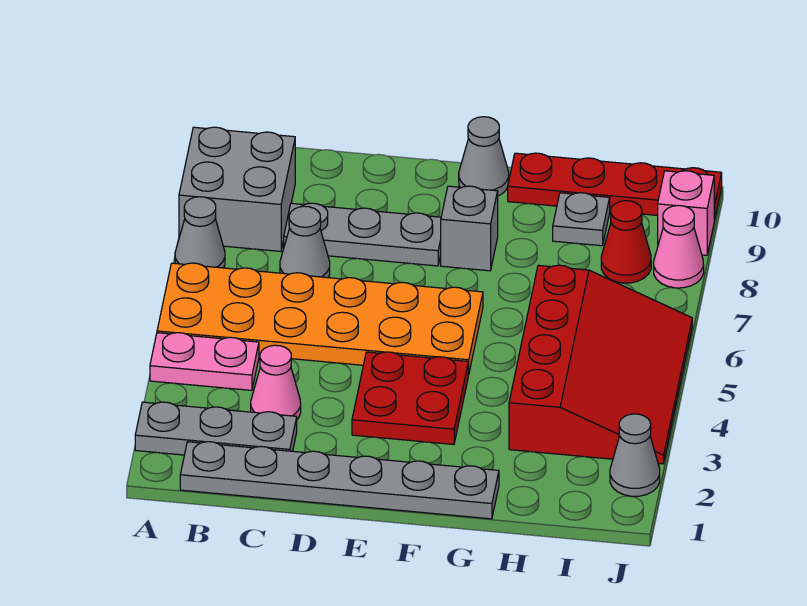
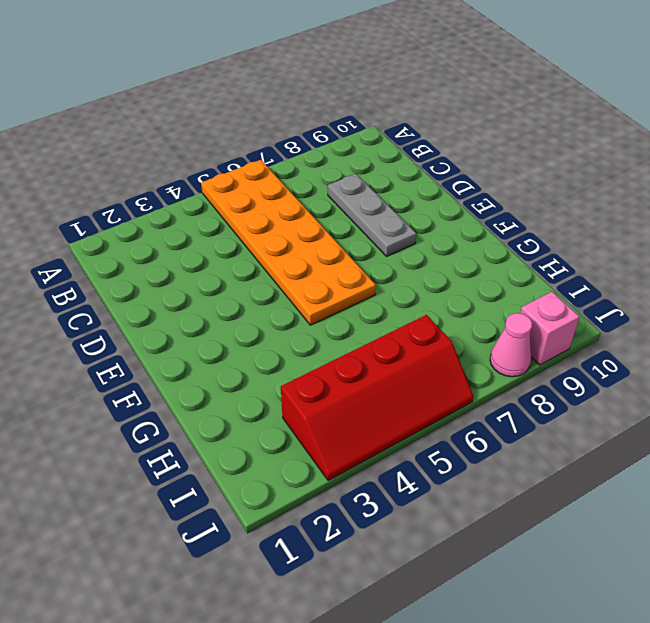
red slope I3:J6 level 1 top I -> red slope H3:J6 level 1 top H
none -> grey plate A2:C2 level 1
none -> pink plate A4:B4 level 1
none -> grey cone A7 level 1

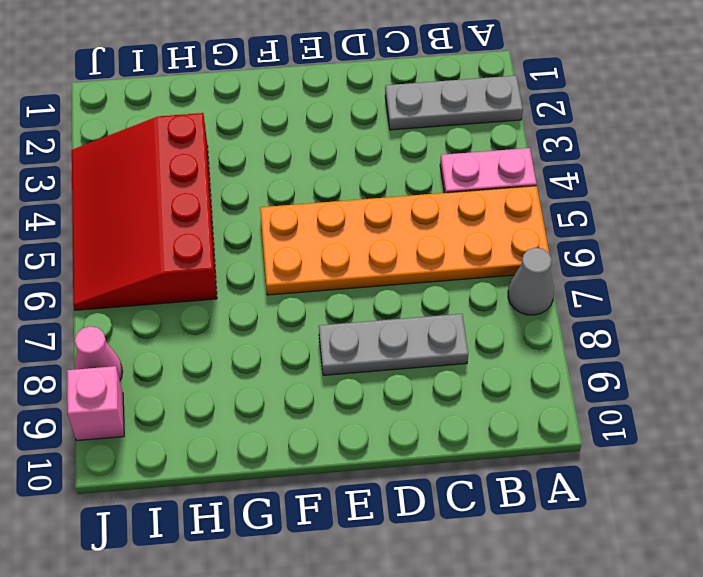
none -> grey brick A8:B9 level 1
none -> grey plate B1:G1 level 1
none -> pink cone C3 level 1

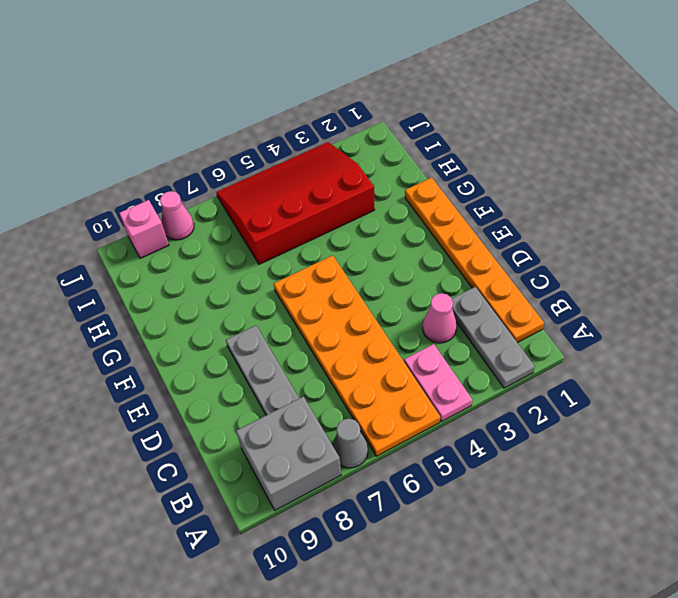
orange plate B1:G1 level 1 -> grey plate B1:G1 level 1
none -> grey cone C7 level 1
none -> red plate E3:F4 level 1
none -> grey brick F8 level 1

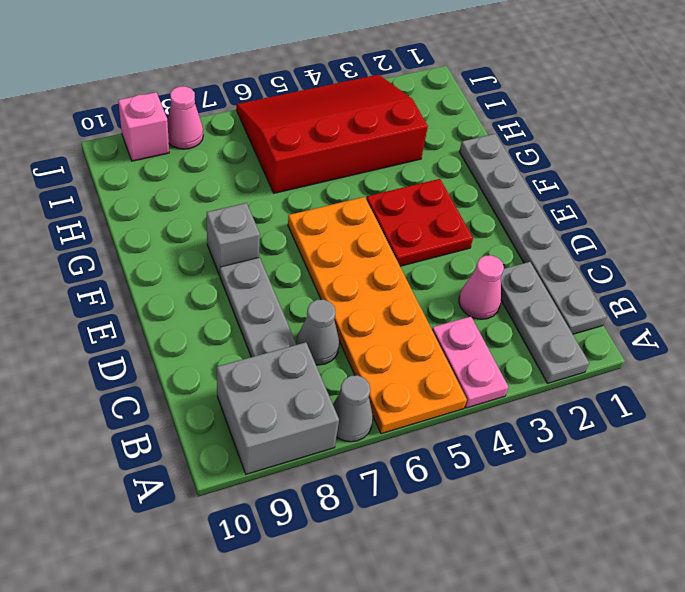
none -> grey cone F10 level 1
none -> red plate G10:J10 level 1
none -> grey plate H9 level 1

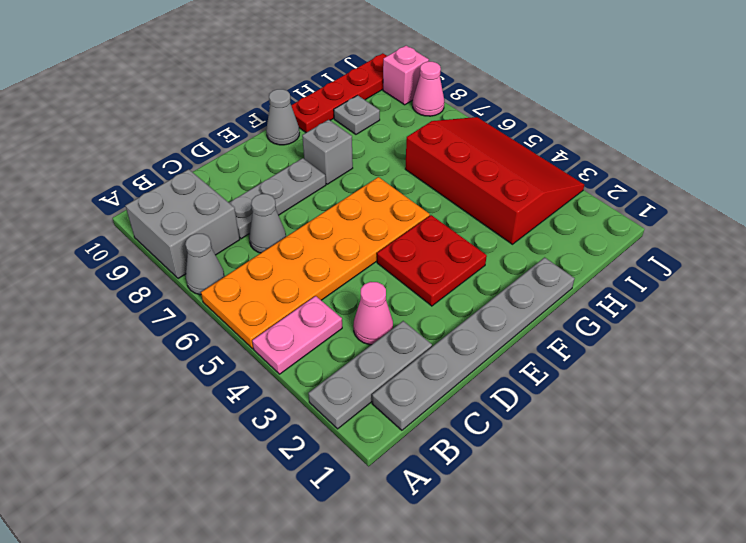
none -> red cone I8 level 1
none -> grey cone J2 level 1

